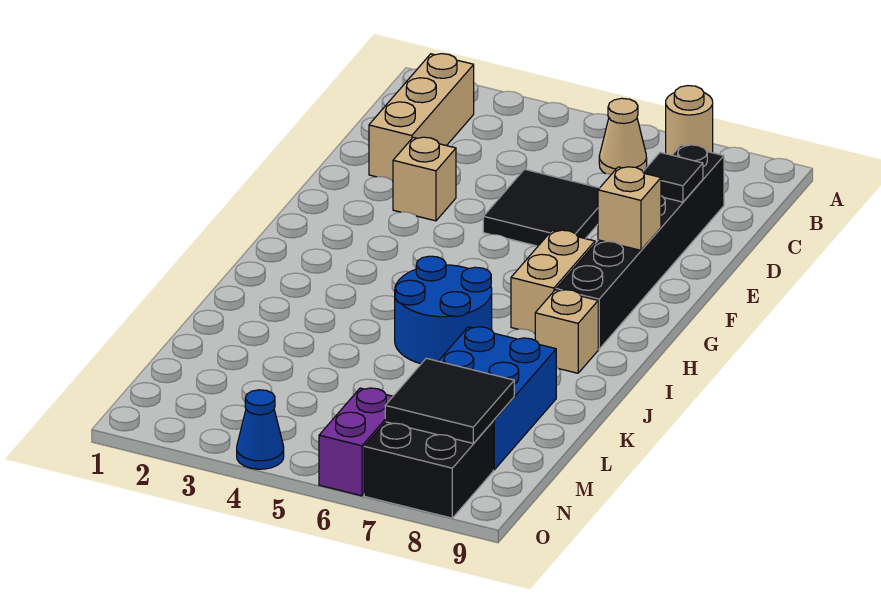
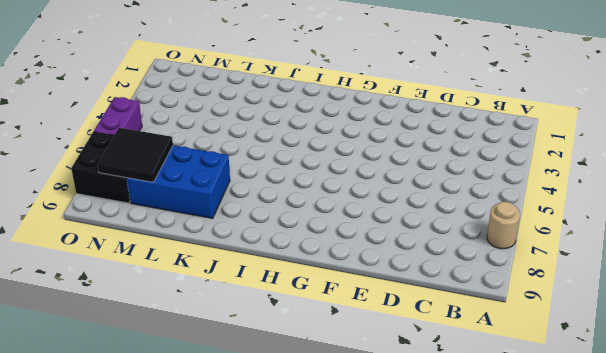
purple brick O5:O6 level 1 -> purple brick N6:O6 level 1
none -> tan brick B2:D2 level 1
none -> tan cone B6 level 1
none -> black brick C8:H8 level 1

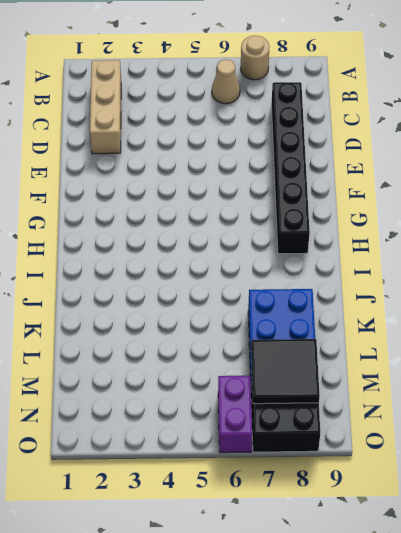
none -> black tile D5:E6 level 1
none -> tan brick E3 level 1
none -> tan brick G7:H7 level 1

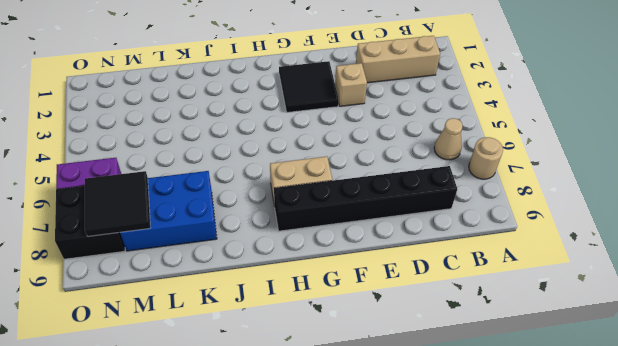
black tile F2:G3 level 1 -> black tile D5:E6 level 1
none -> blue round brick I5:J6 level 1
none -> tan brick I8 level 1
none -> blue cone O4 level 1

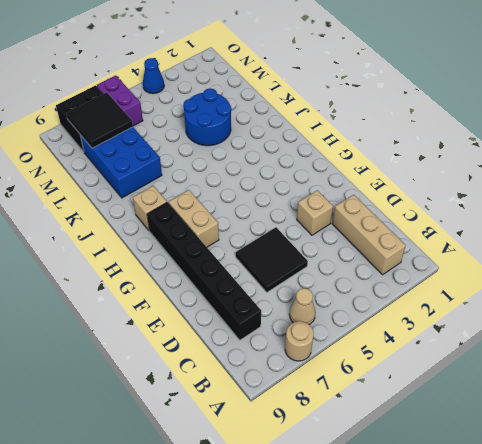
blue round brick K3:L4 level 1 -> blue round brick I5:J6 level 1
none -> black tile D8 level 2
none -> tan brick F8 level 2

